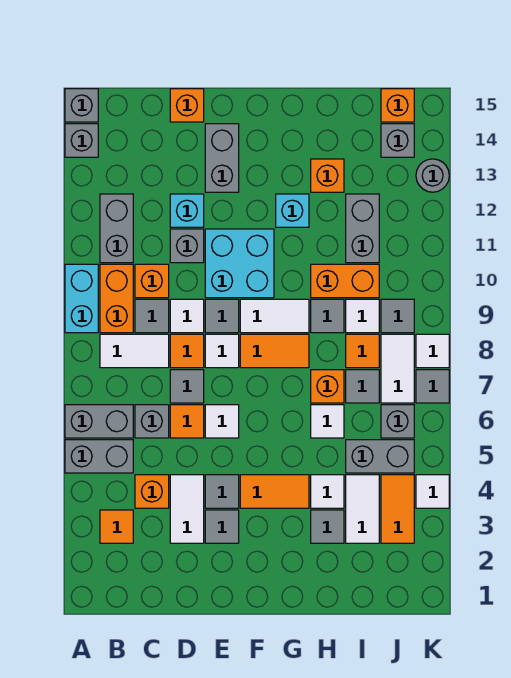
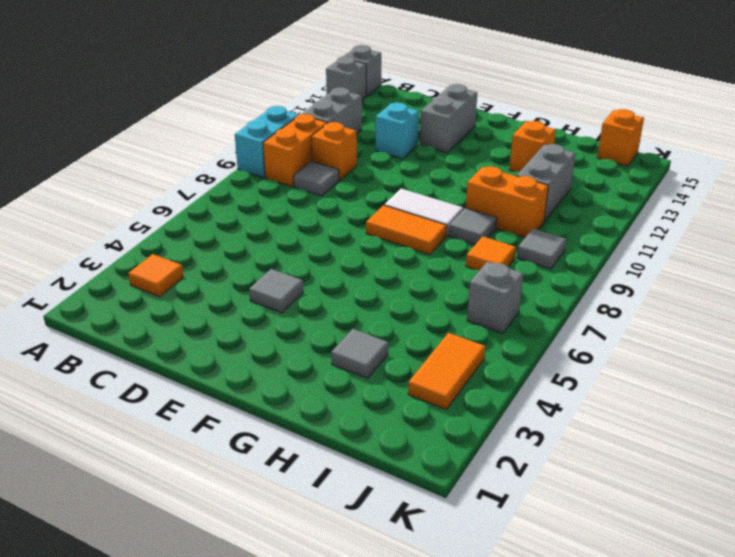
none -> grey brick A5:B5 level 1
none -> grey brick A6:B6 level 1
none -> white tile B8:C8 level 1
none -> orange brick C4 level 1

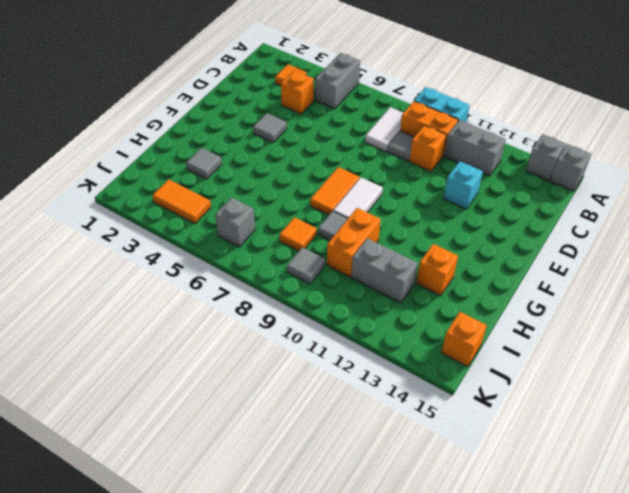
none -> grey brick A6:B6 level 1
none -> grey brick C6 level 1
none -> white tile D3:D4 level 1
none -> orange tile D6 level 1

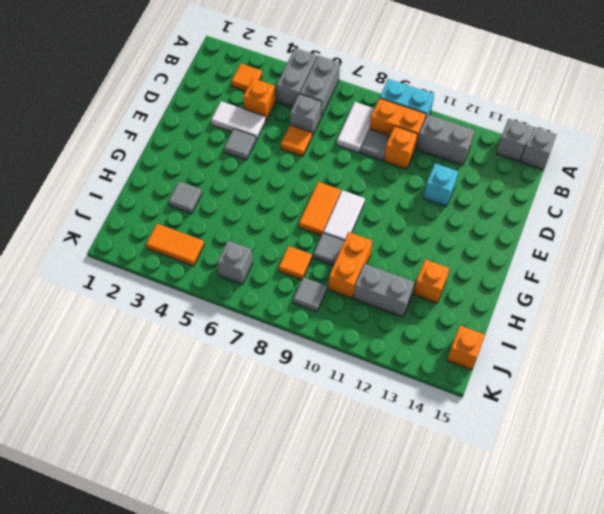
none -> grey tile D7 level 1
none -> orange tile D8 level 1
none -> white tile D9 level 1
none -> grey brick D11 level 1

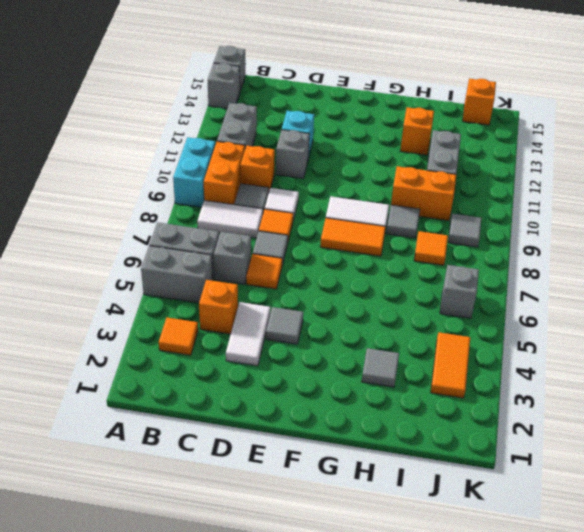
none -> orange brick D15 level 1
none -> grey tile E3 level 1
none -> white tile E6 level 1
none -> white tile E8 level 1

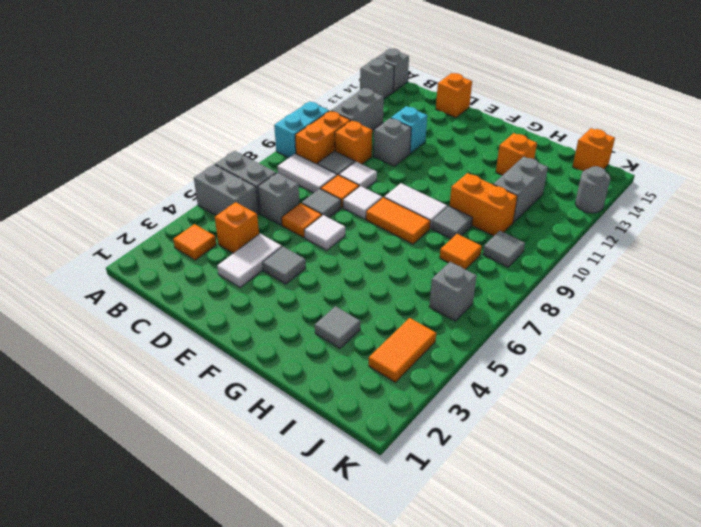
none -> grey tile E3 level 1
none -> grey tile E9 level 1
none -> cyan brick E10:F11 level 1
none -> grey brick E13:E14 level 1

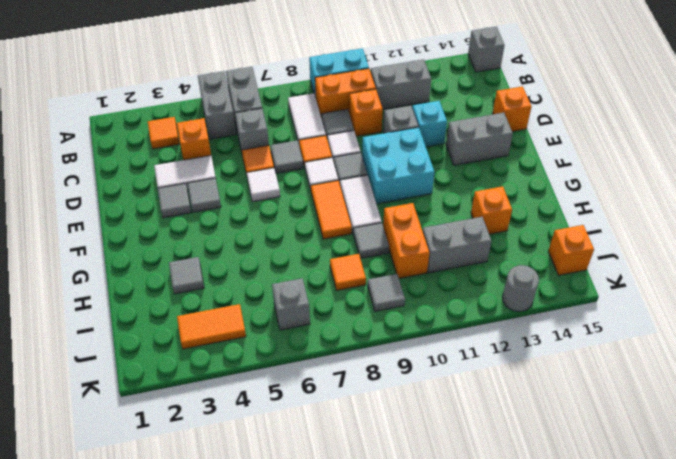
none -> grey brick A14 level 1
none -> orange tile F4:G4 level 1
none -> cyan brick G12 level 1
none -> white tile H4 level 1

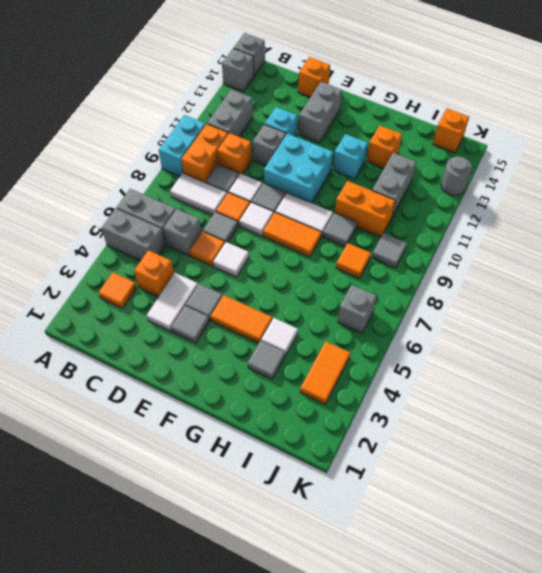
none -> white tile H6 level 1
none -> orange brick H7 level 1
none -> white tile I3:I4 level 1
none -> grey brick I5:J5 level 1

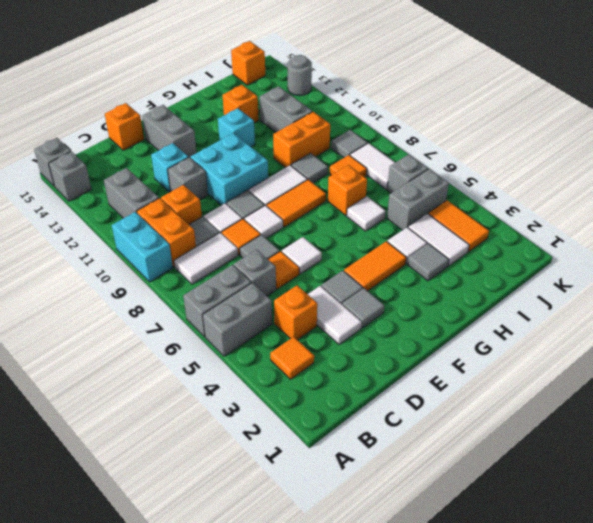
none -> grey tile I7 level 1
none -> white tile I9 level 1
none -> grey brick J14 level 1
none -> white tile K4 level 1

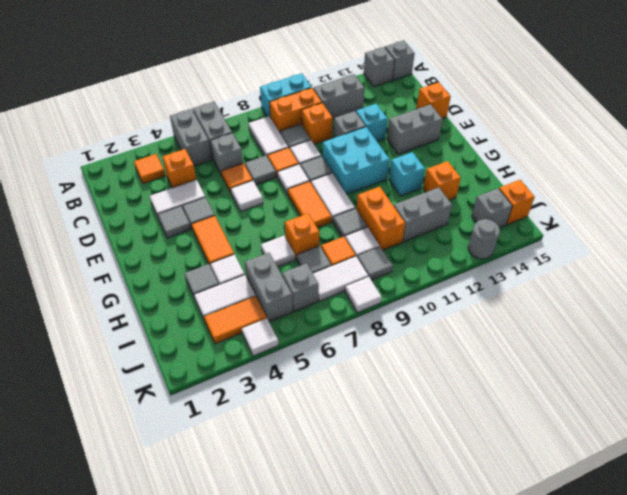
none -> grey tile K7 level 1

